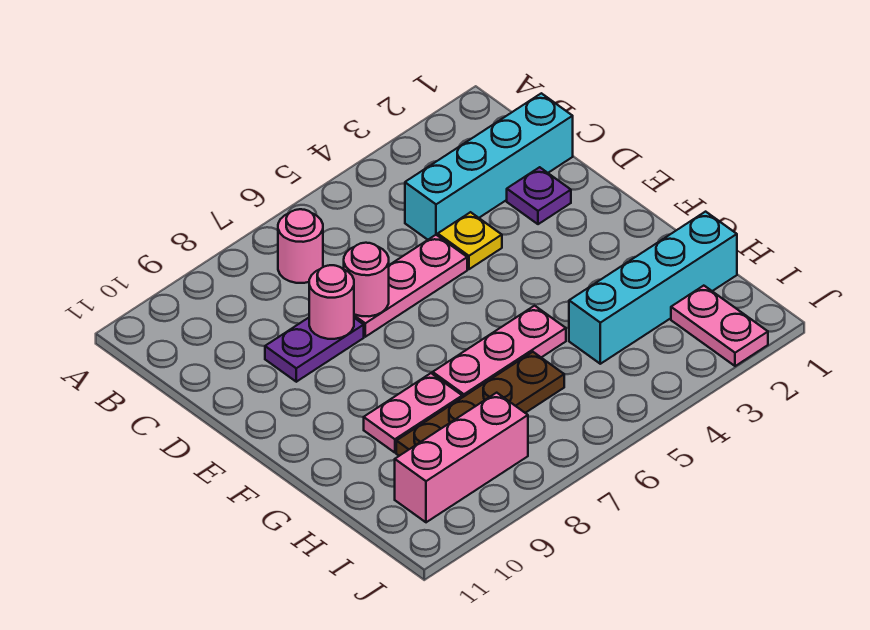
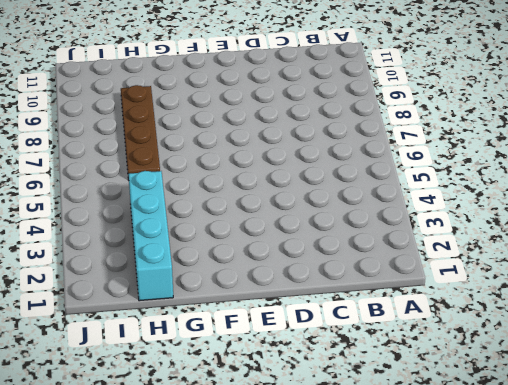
none -> pink round brick B7 level 1
none -> cyan brick C1:C4 level 1
none -> purple plate D2 level 1

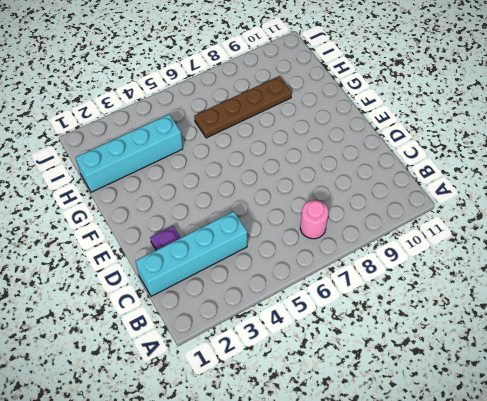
none -> yellow plate D4 level 1
none -> pink plate D5:D7 level 1
none -> purple plate D8:D9 level 1

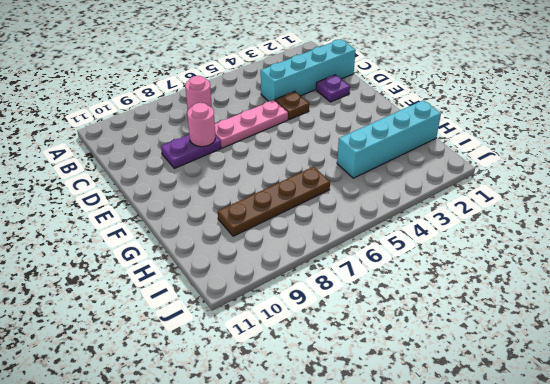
brown plate D4 level 1 -> yellow plate D4 level 1
none -> pink plate G5:G7 level 1
none -> pink plate G8:G9 level 1
none -> pink plate I2:J2 level 1

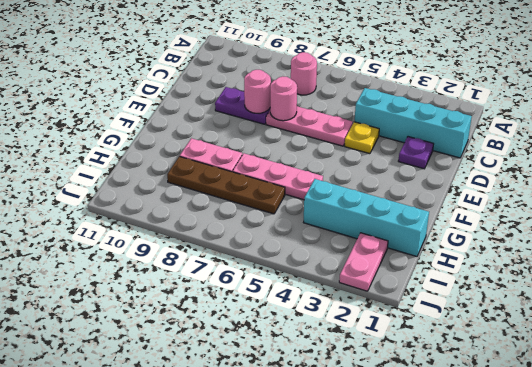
none -> pink brick I8:I10 level 1

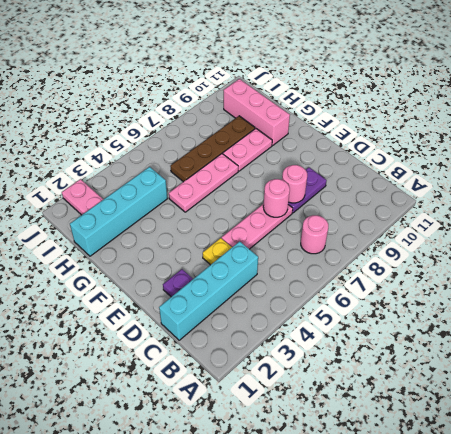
pink brick G10:I10 level 1 -> pink brick I8:I10 level 1

